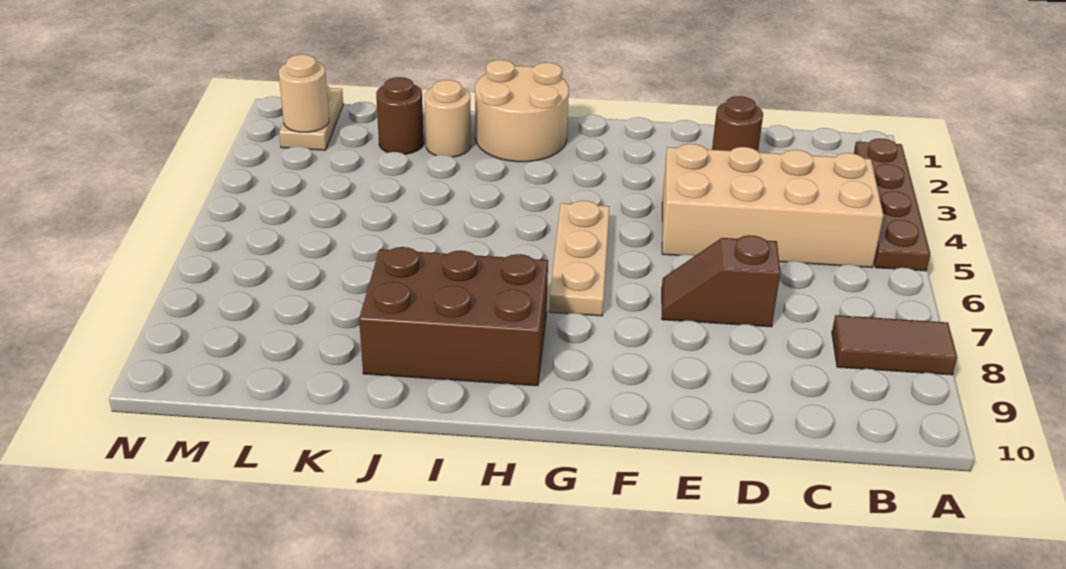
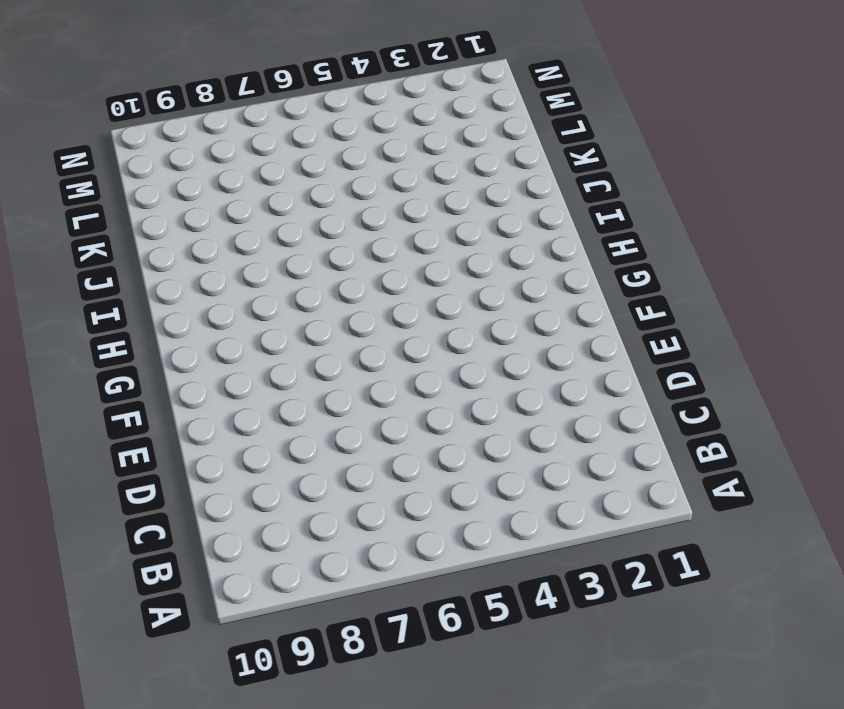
none -> brown plate A2:A5 level 1
none -> brown tile A8:B8 level 1
none -> tan brick B4:E5 level 1

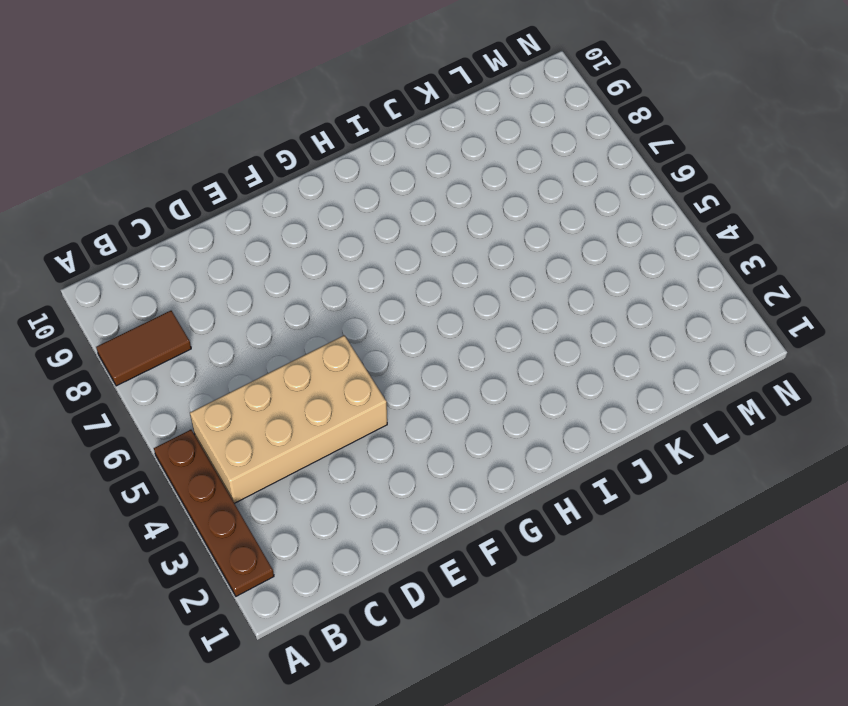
none -> brown round brick D2 level 1
none -> brown slope D7:E7 level 1 top D
none -> tan plate G5:G7 level 1

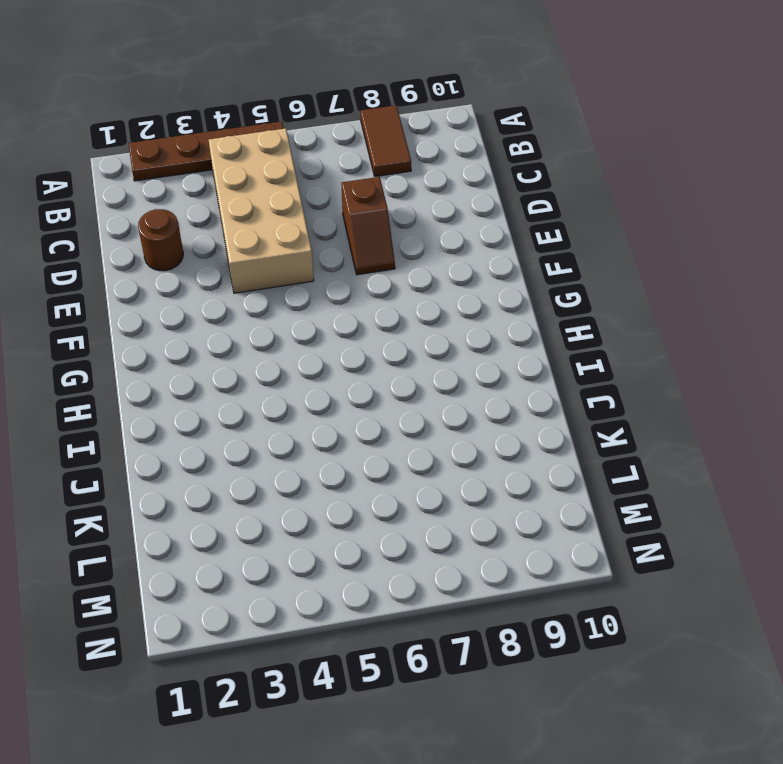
none -> tan plate G5:G7 level 1
none -> tan round brick H1:I2 level 1
none -> brown brick H8:J9 level 1

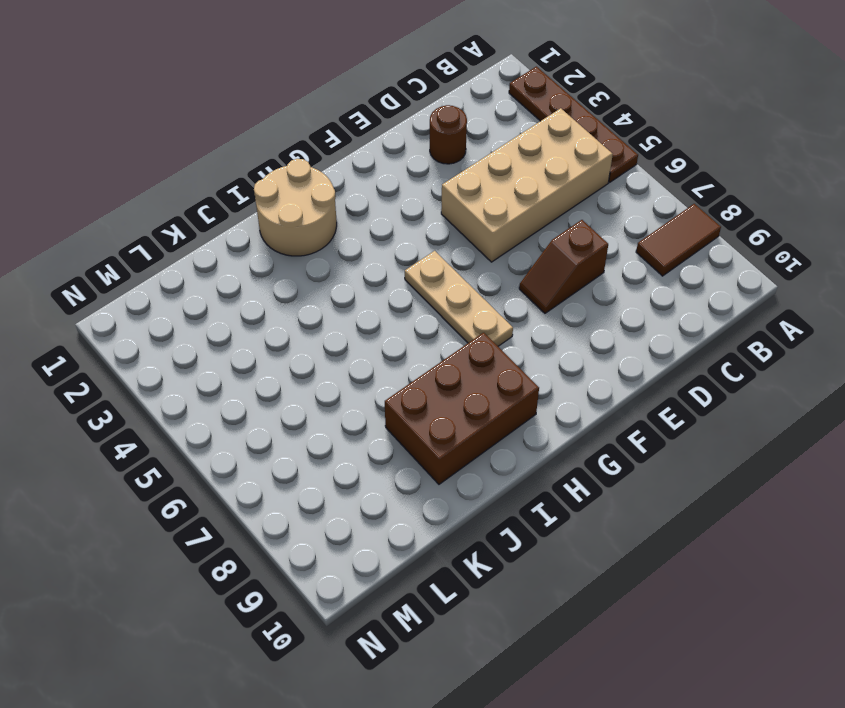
none -> tan round brick J2 level 1
none -> brown round brick K2 level 1
none -> tan plate M1:M2 level 1

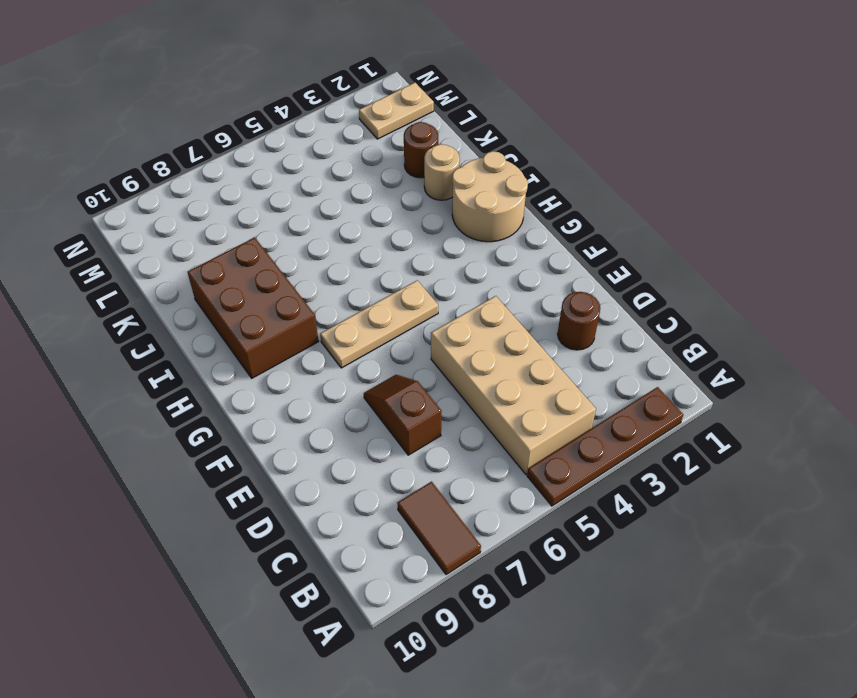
none -> tan round brick M2 level 2

